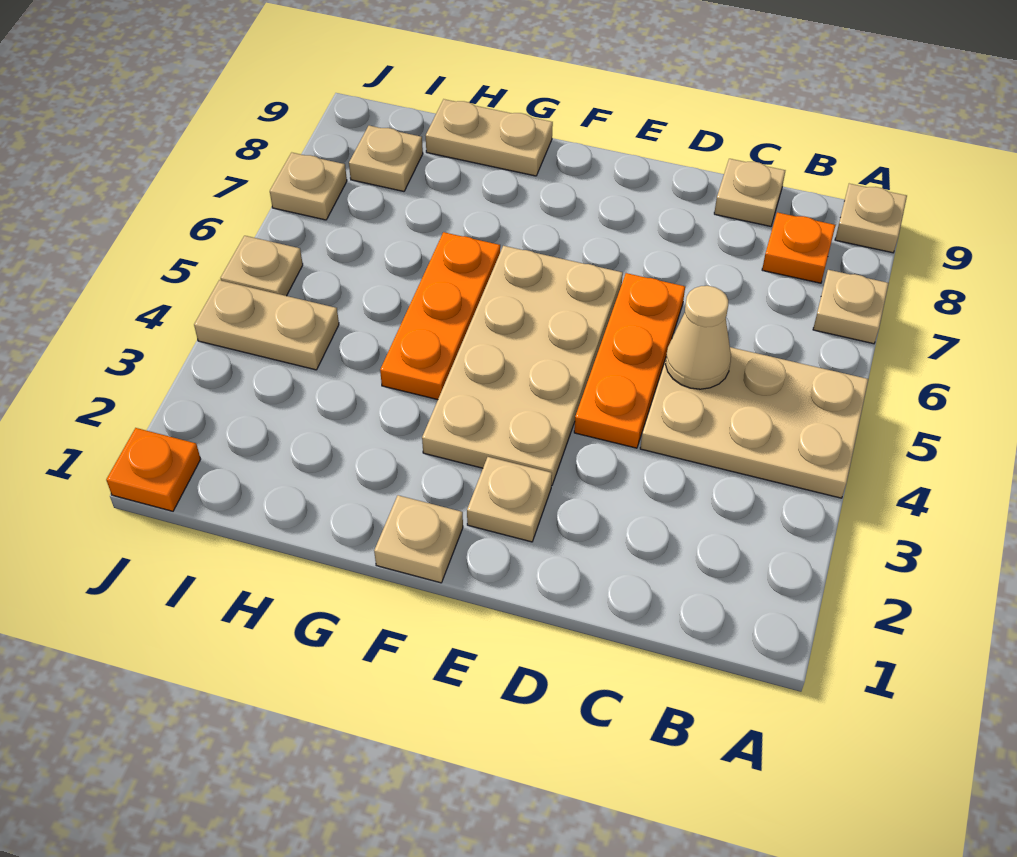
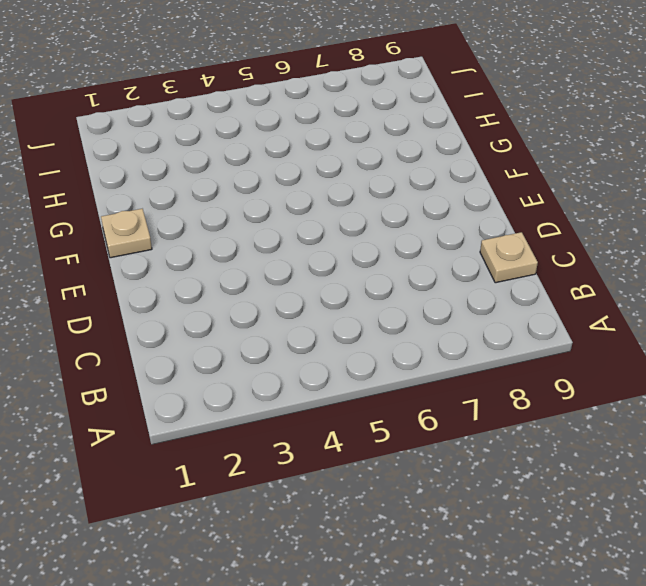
none -> tan plate A4:C5 level 1
none -> tan plate A7 level 1
none -> tan plate A9 level 1

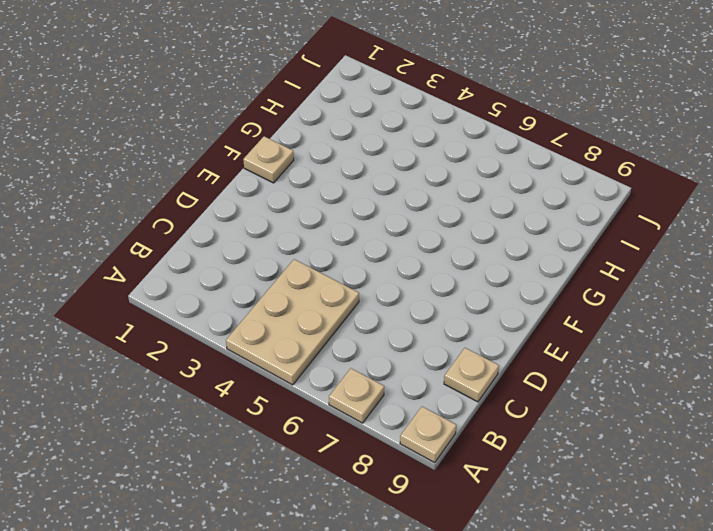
none -> orange plate B8 level 1
none -> orange plate D4:D6 level 1
none -> tan plate E2 level 1

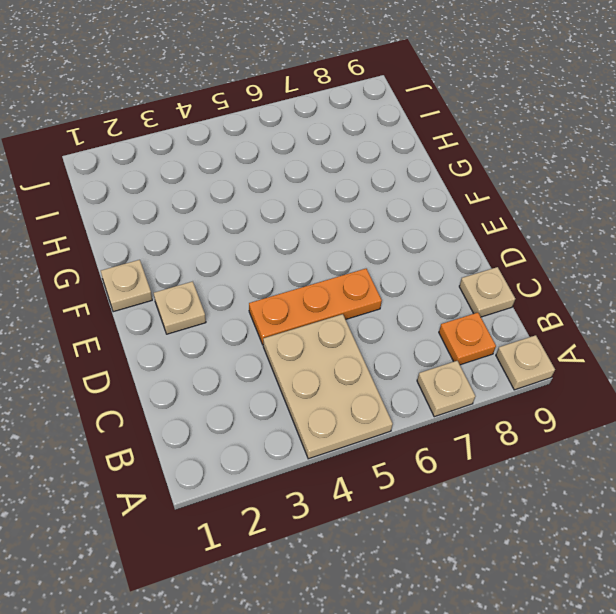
none -> tan plate E3:F6 level 1
none -> orange plate G4:G6 level 1
none -> tan plate G9:H9 level 1

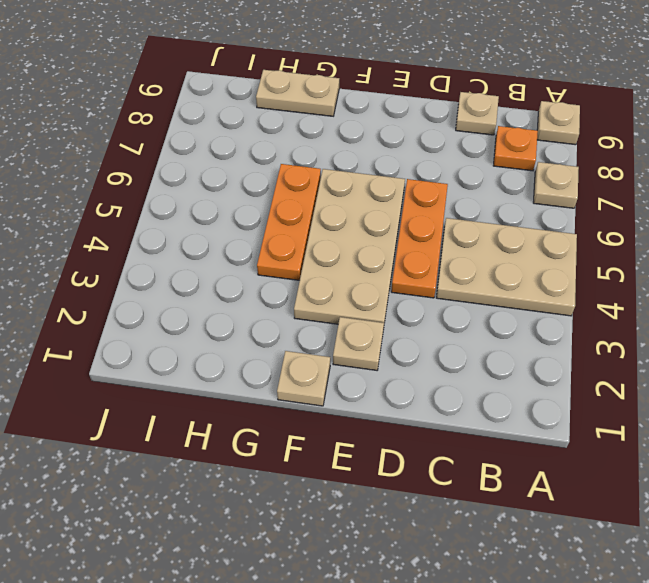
none -> tan plate I4:J4 level 1
none -> tan plate I8 level 1
none -> orange plate J1 level 1

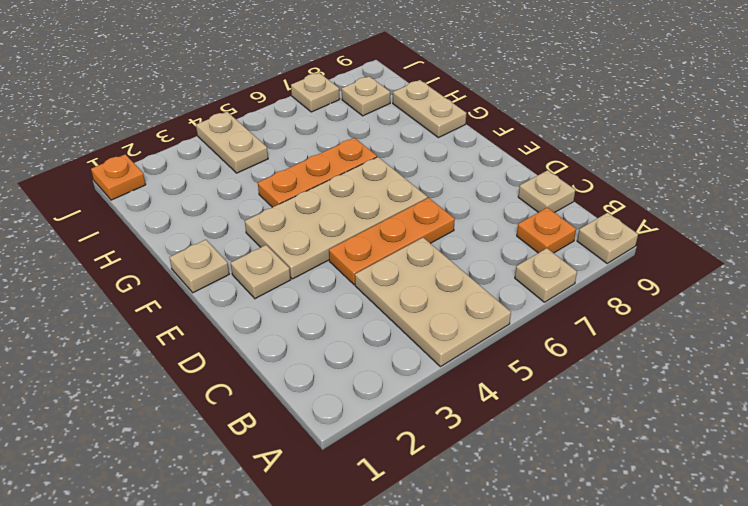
none -> tan plate J5 level 1
none -> tan cone C5 level 2

